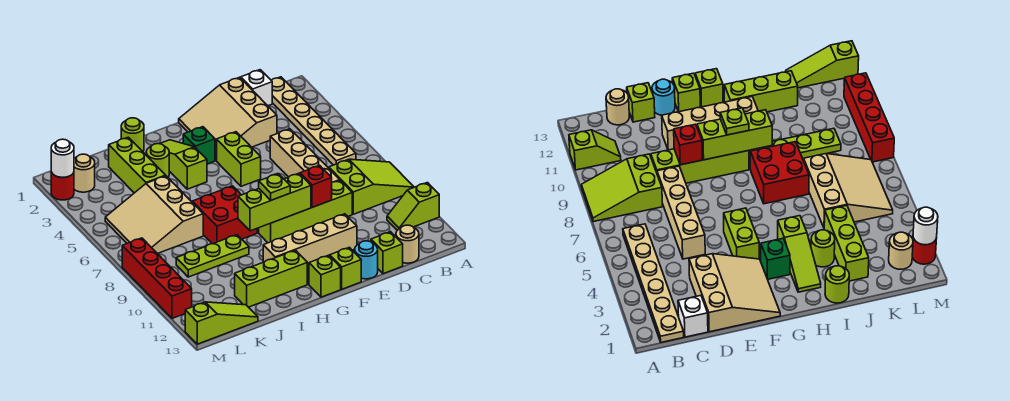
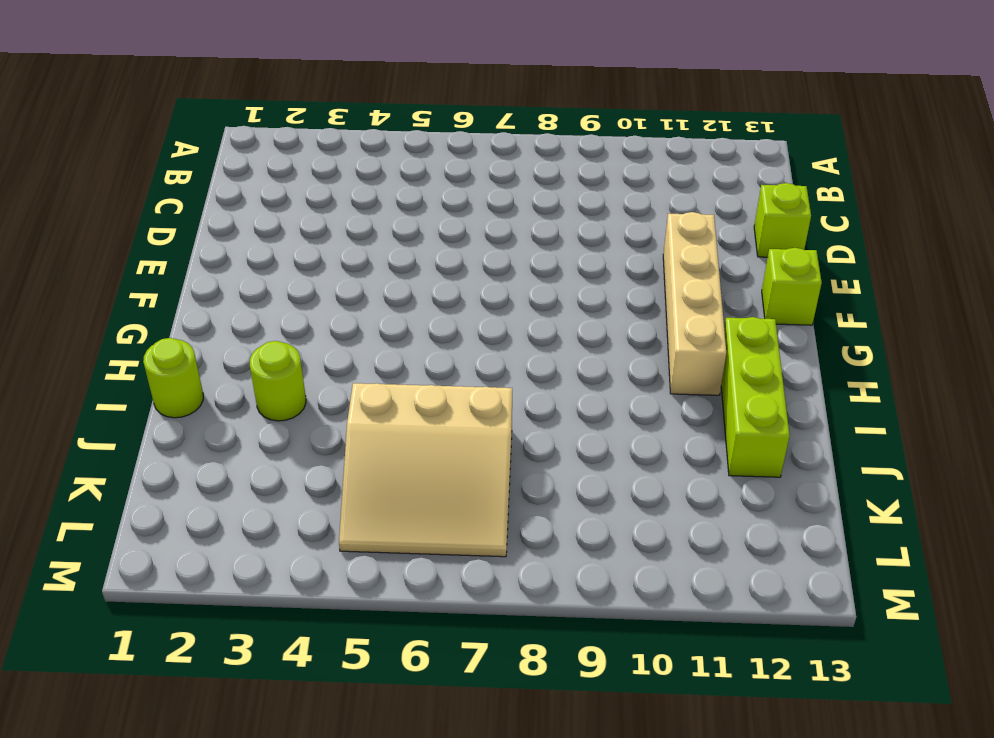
none -> lime slope A8:C9 level 1 top C
none -> lime slope A11:B11 level 1 top A
none -> tan plate B1:B6 level 1
none -> white brick C1 level 1

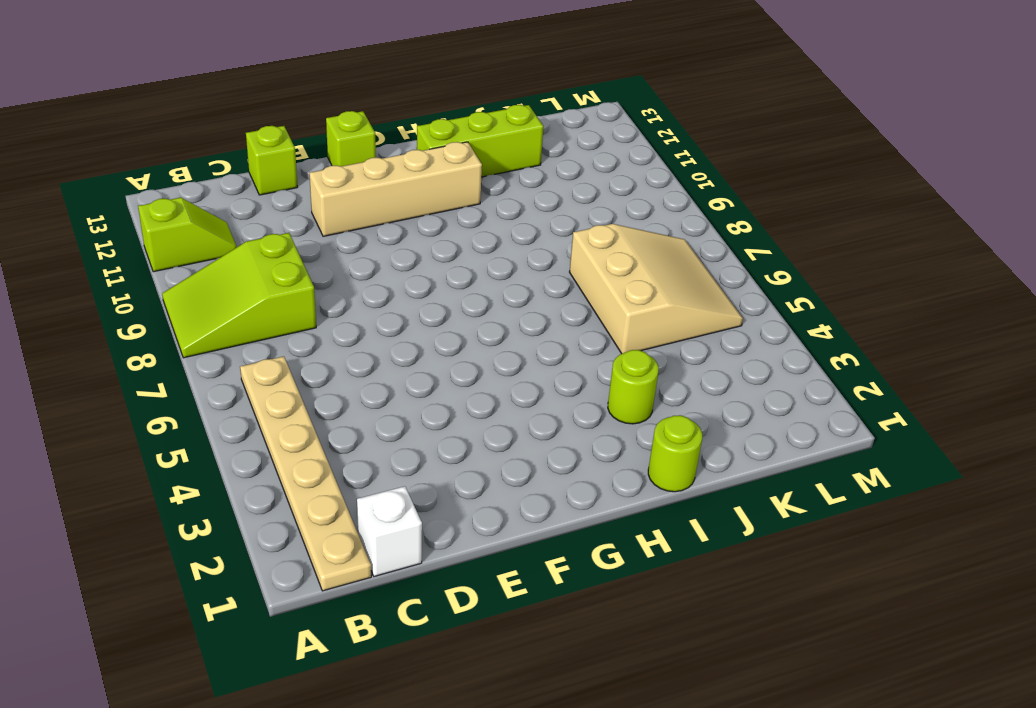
none -> tan round brick C13 level 1
none -> tan slope D1:F3 level 1 top D
none -> tan brick D5:D8 level 1
none -> lime brick D9:G9 level 1

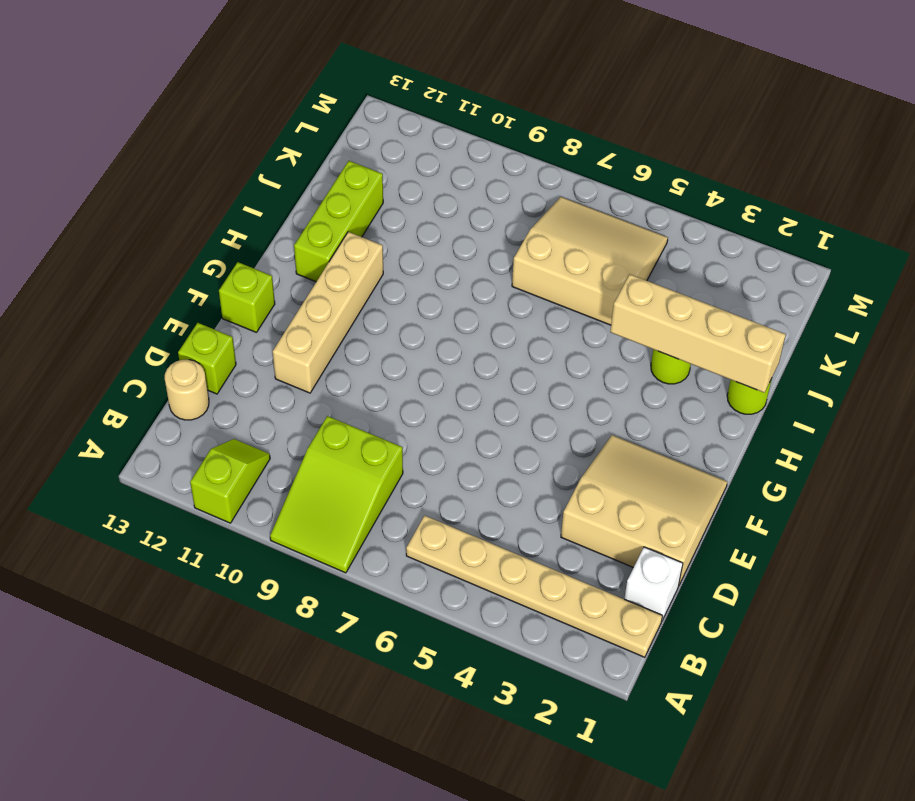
tan brick I1:I4 level 2 -> tan brick D5:D8 level 1
none -> lime brick D9:G9 level 1
none -> cyan round brick E13 level 1
none -> lime brick F4:F5 level 1
none -> green brick G3 level 1

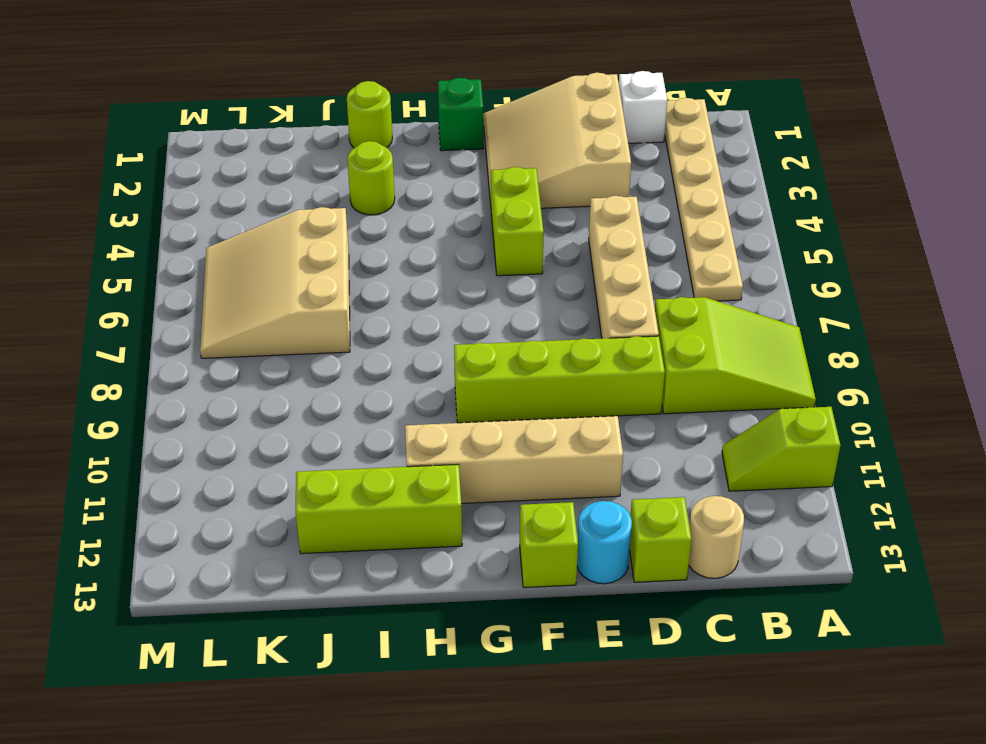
green brick G1 level 1 -> green brick G3 level 1
none -> lime brick G13 level 1
none -> lime slope H2:H4 level 1 top 4
none -> red brick H7:I8 level 1
none -> lime plate I9:K9 level 1

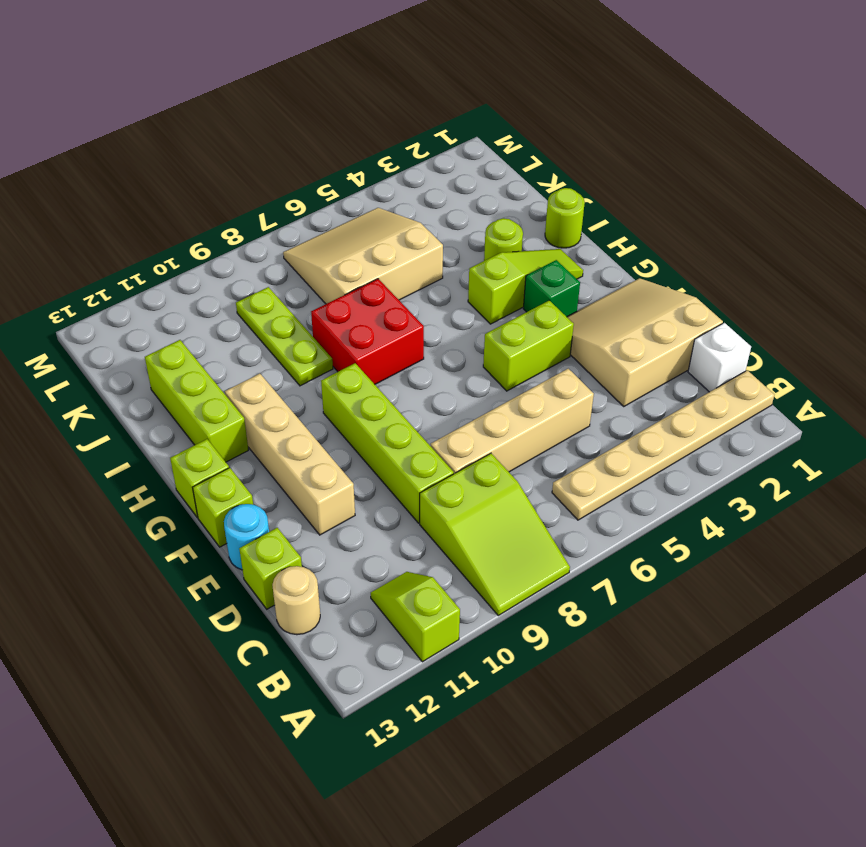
none -> lime brick J2:J4 level 1
none -> lime slope K13:M13 level 1 top M
none -> tan round brick L2 level 1
none -> red round brick M2 level 1

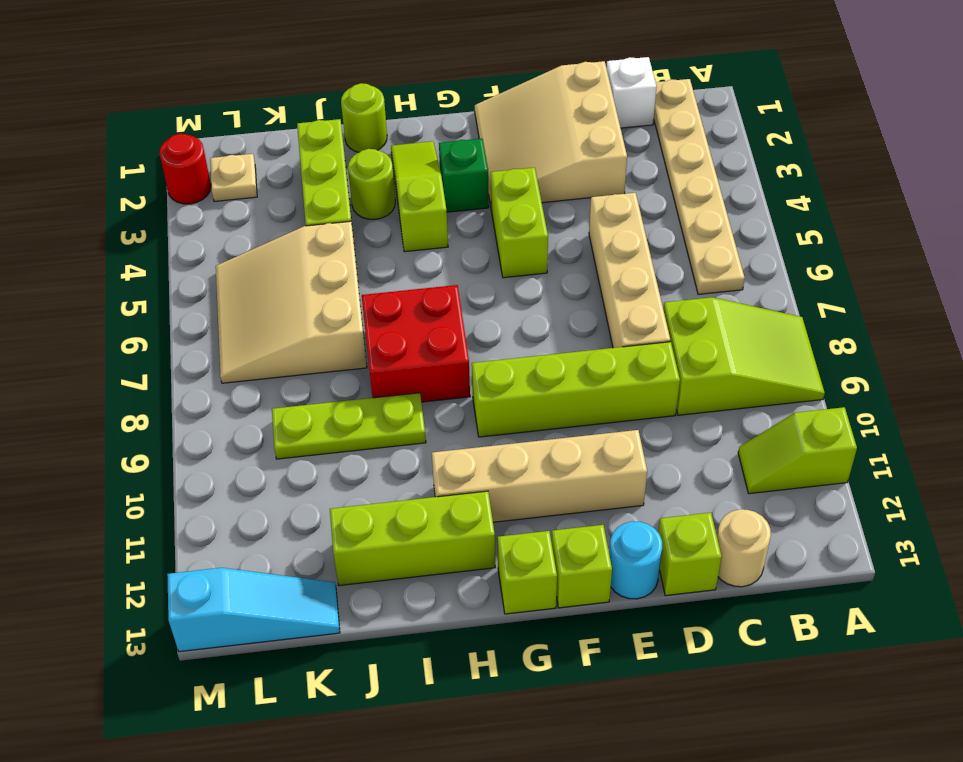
cyan slope K13:M13 level 1 top M -> lime slope K13:M13 level 1 top M
tan plate L2 level 1 -> tan round brick L2 level 1
none -> red brick M8:M11 level 1
none -> red brick E9 level 2
none -> lime brick F9:H9 level 2
none -> white round brick M2 level 2

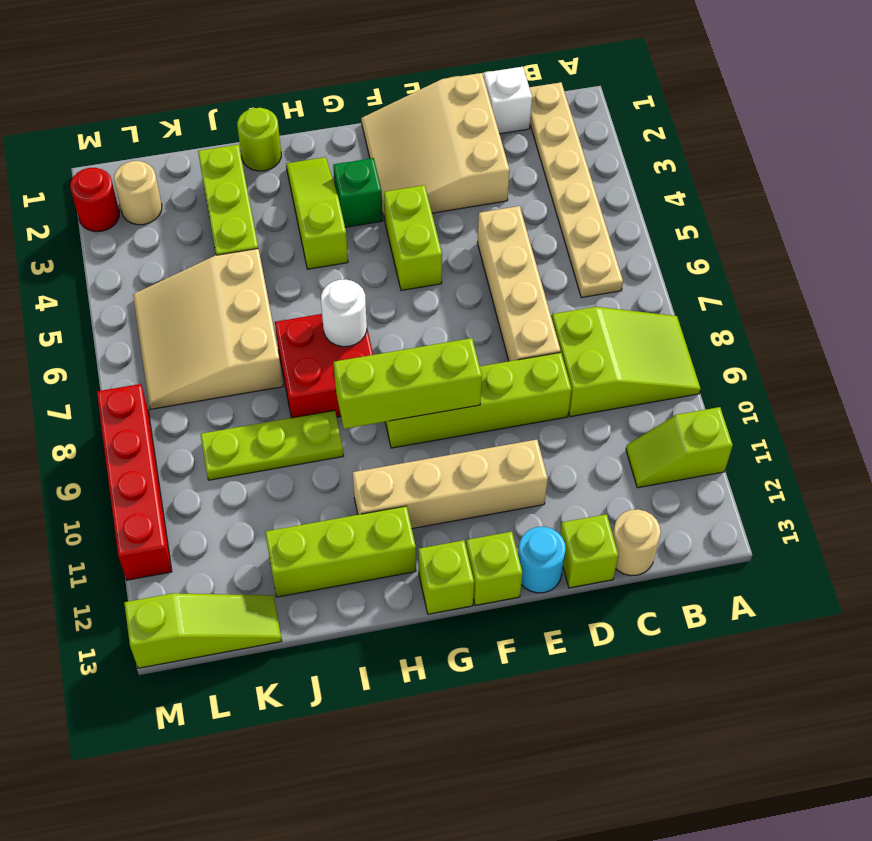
white round brick H7 level 2 -> white round brick M2 level 2
none -> lime round brick I3 level 1
none -> red brick E9 level 2
none -> lime plate G9 level 3

